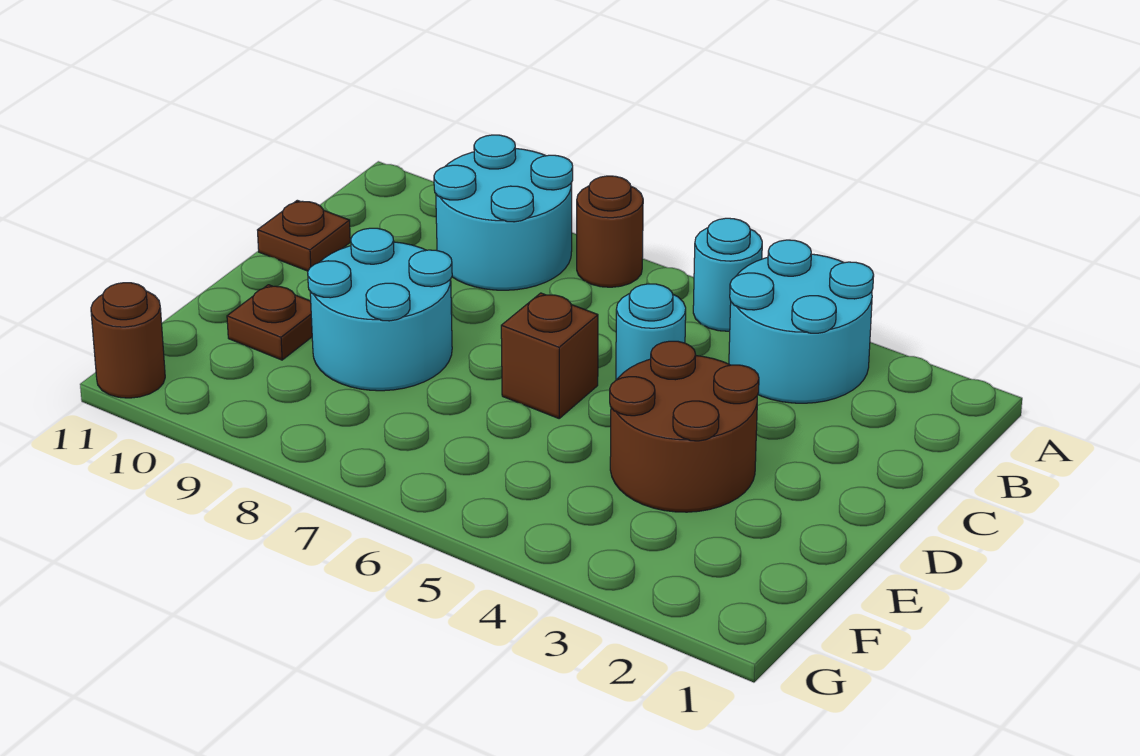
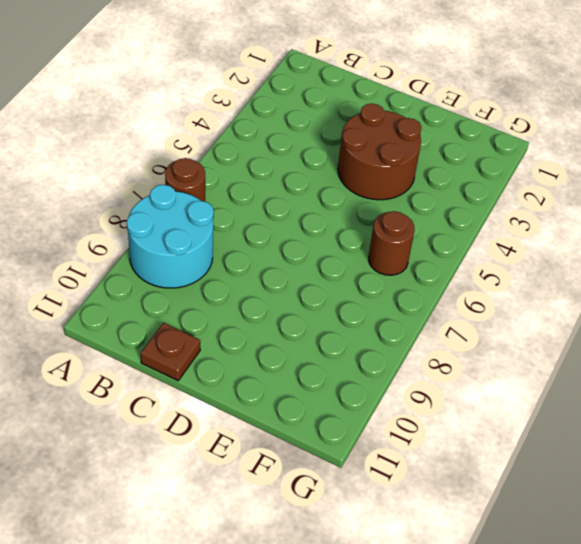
brown round brick F6 level 1 -> brown round brick G11 level 1
none -> cyan round brick A3:B4 level 1
none -> cyan round brick A5 level 1

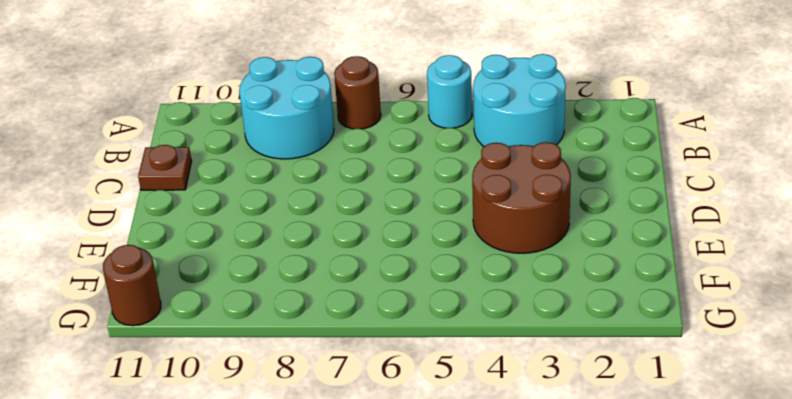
none -> cyan round brick C5 level 1
none -> brown brick D6 level 1

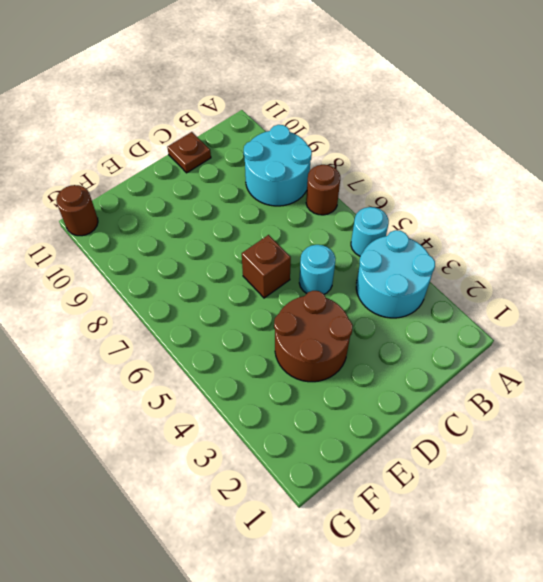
none -> cyan round brick D8:E9 level 1
none -> brown plate E10 level 1

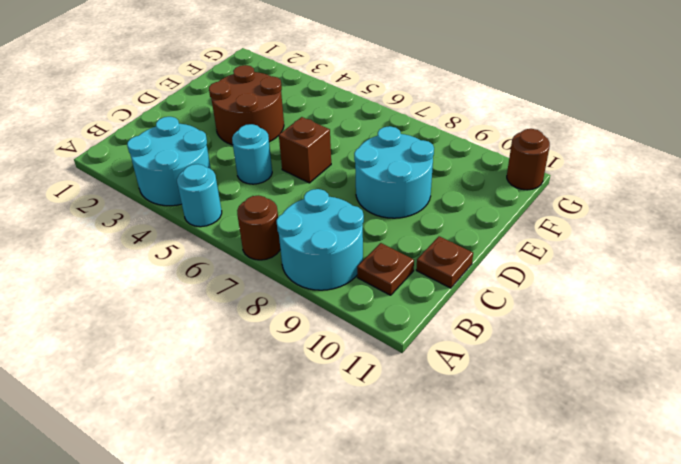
brown plate B10 level 1 -> brown plate E10 level 1

